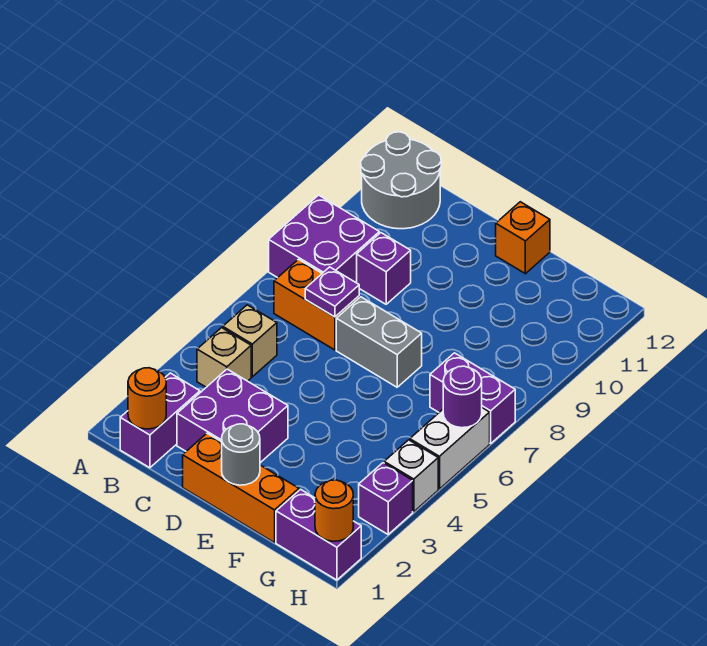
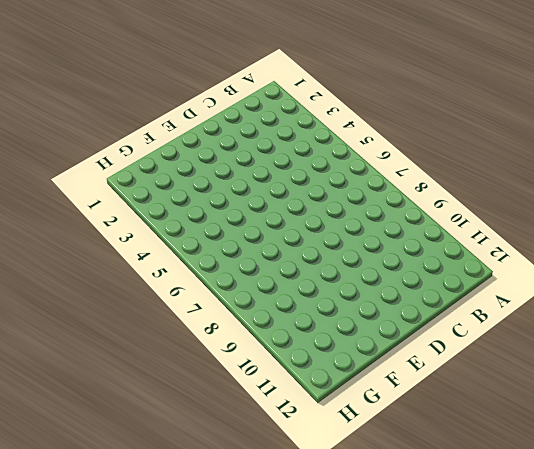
none -> purple brick A8:B9 level 1
none -> grey round brick A11:B12 level 1
none -> purple brick B1:B2 level 1

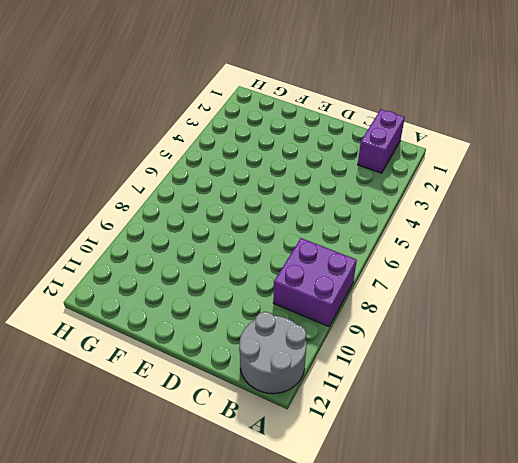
none -> tan brick B4 level 1
none -> tan brick B5 level 1
none -> orange brick B7:C7 level 1

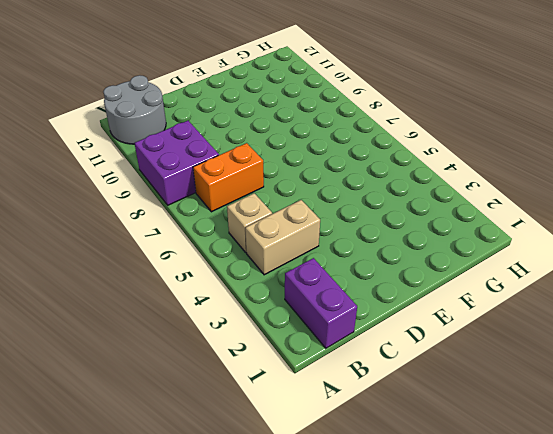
tan brick B4:C4 level 1 -> tan brick B4 level 1
none -> purple brick C2:D3 level 1
none -> purple brick C9 level 1
none -> orange brick D1:F1 level 1

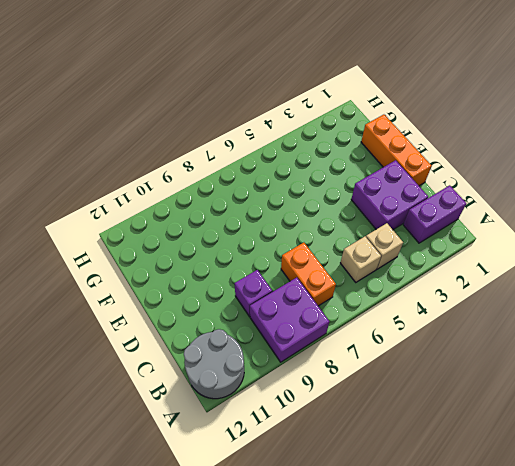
none -> grey brick D7:E7 level 1
none -> orange brick E12 level 1
none -> purple brick G1:H1 level 1

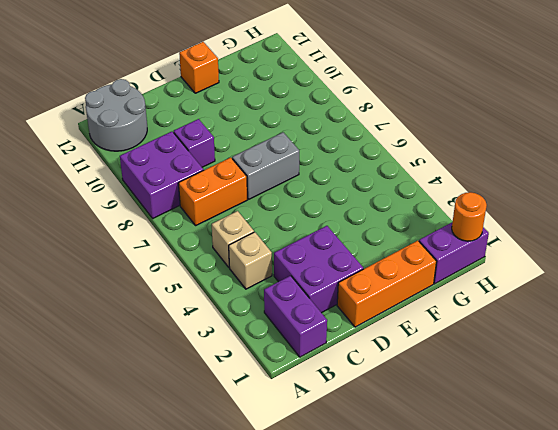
none -> purple brick G7:H7 level 1
none -> purple brick H3 level 1
none -> white brick H4 level 1

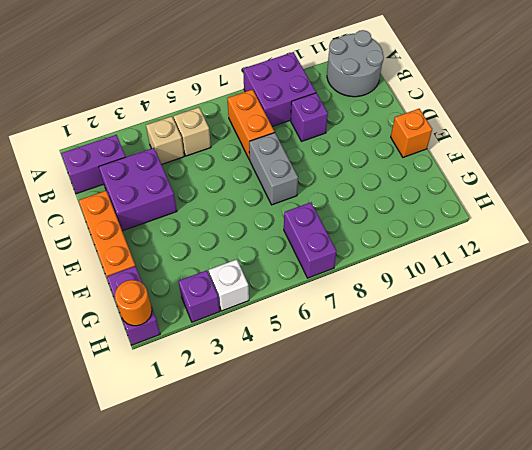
none -> white brick H5:H6 level 1
none -> orange round brick B1 level 2
none -> purple plate C7 level 2

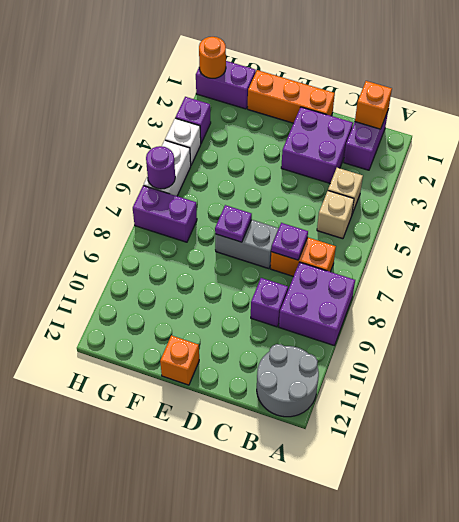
orange brick B1 level 2 -> orange round brick B1 level 2
purple plate E7 level 2 -> none
none -> grey round brick E1 level 2

